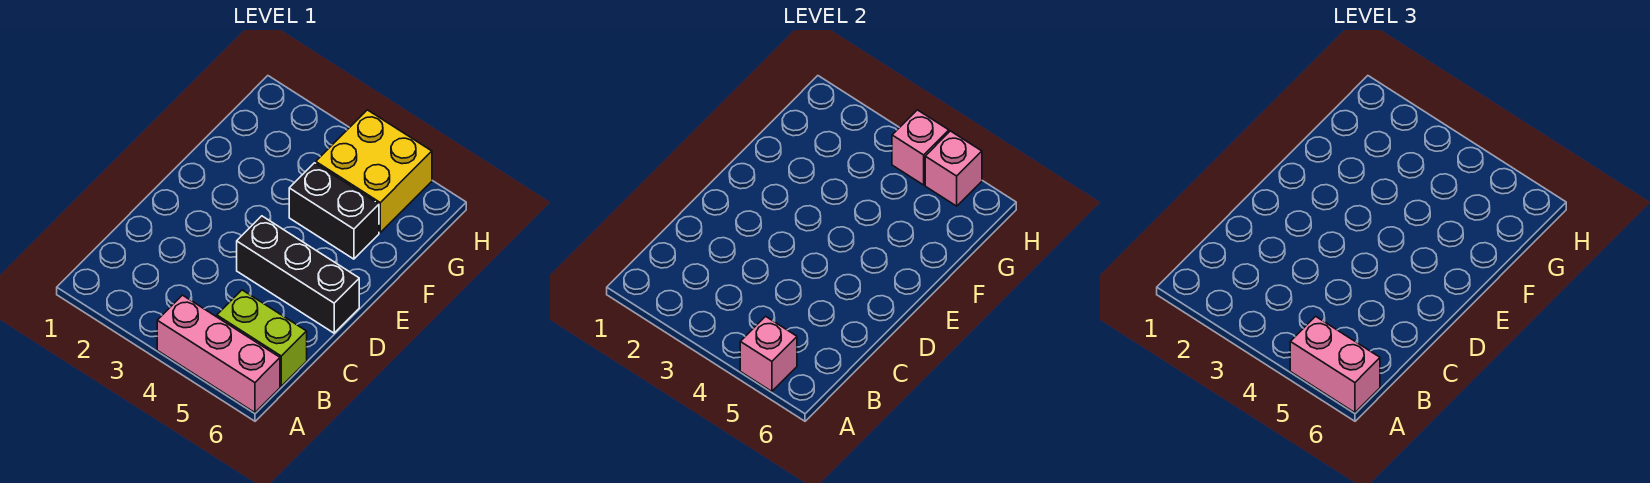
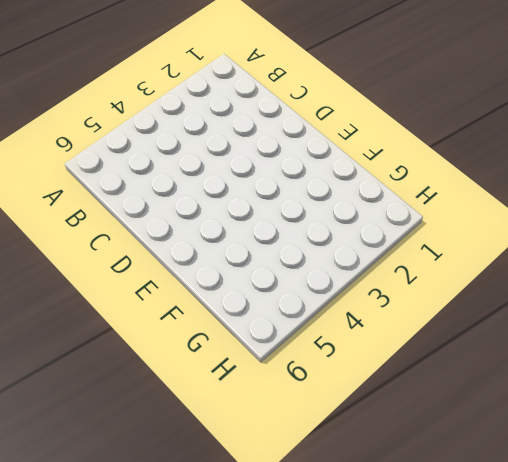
none -> pink brick A4:A6 level 1
none -> lime brick B5:B6 level 1

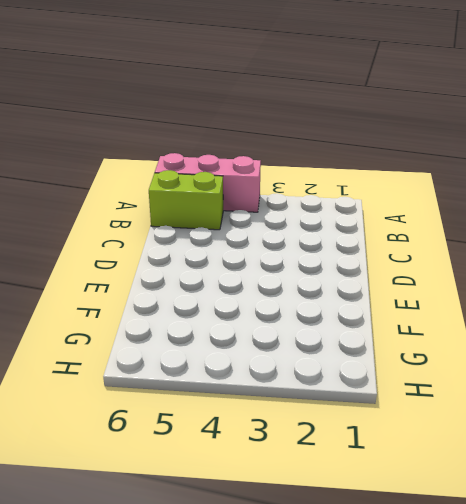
none -> black brick D4:D6 level 1
none -> black brick F4:F5 level 1

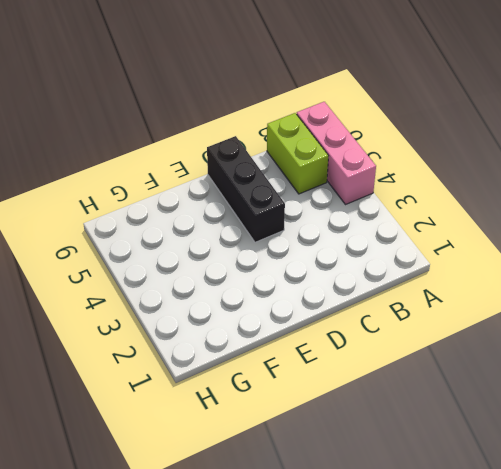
none -> black brick F4:F5 level 1
none -> yellow brick G4:H5 level 1

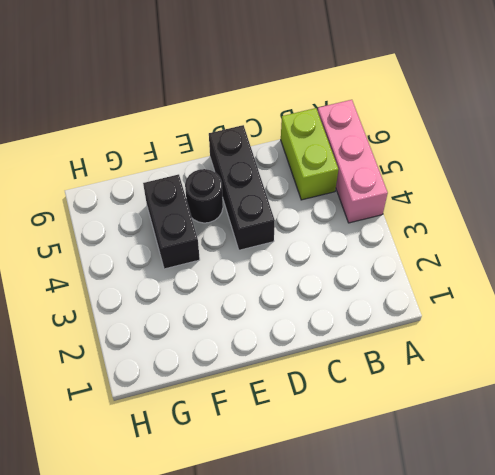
black round brick E5 level 1 -> none
none -> yellow brick G4:H5 level 1
none -> pink brick A5 level 2

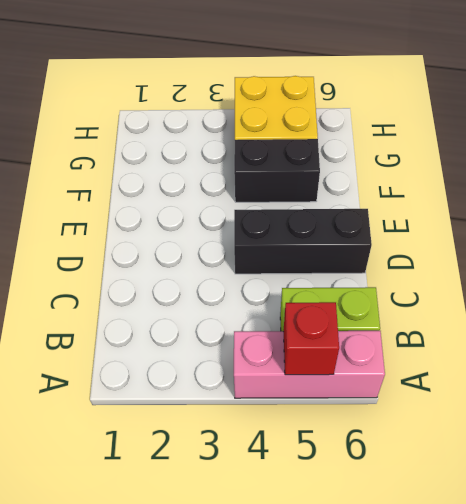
red brick A5 level 2 -> pink brick A5 level 2
none -> pink brick H4 level 2
none -> pink brick H5 level 2

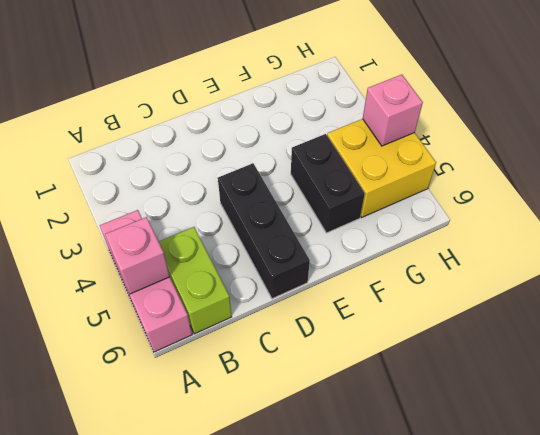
none -> pink brick H5 level 2
none -> pink brick A5:A6 level 3

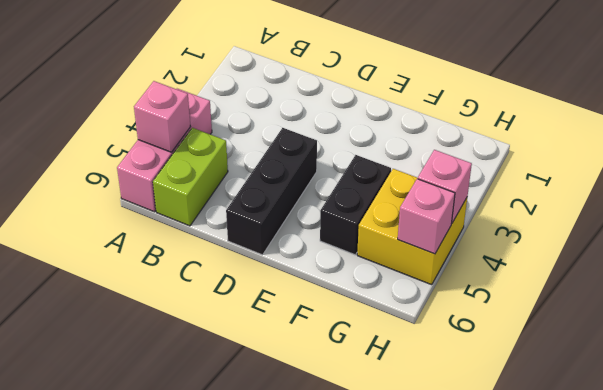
none -> pink brick A5:A6 level 3

